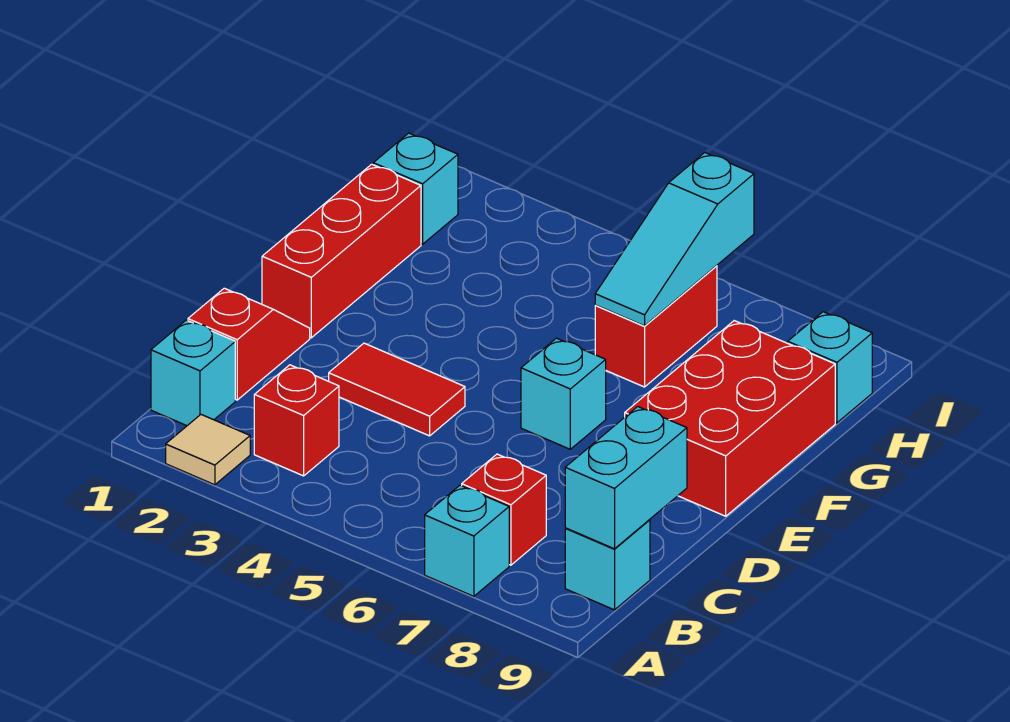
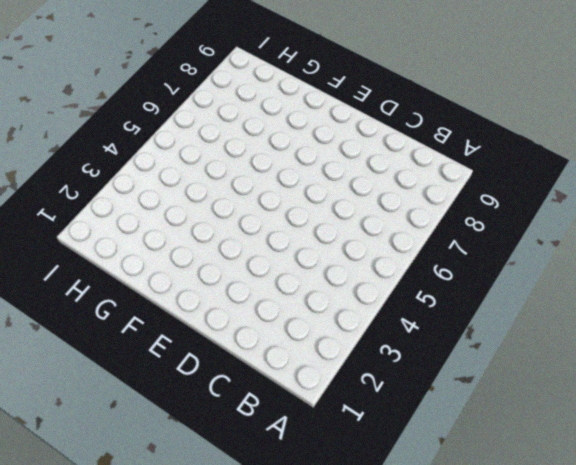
none -> tan tile A2 level 1
none -> cyan brick A7 level 1
none -> cyan brick B1 level 1

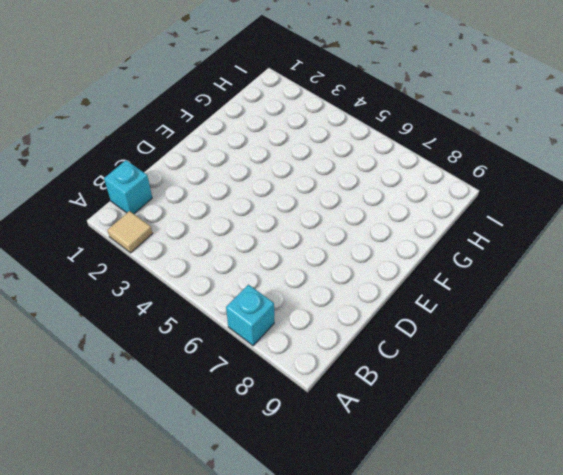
none -> red brick B3 level 1
none -> red brick B7 level 1
none -> cyan brick B9 level 1

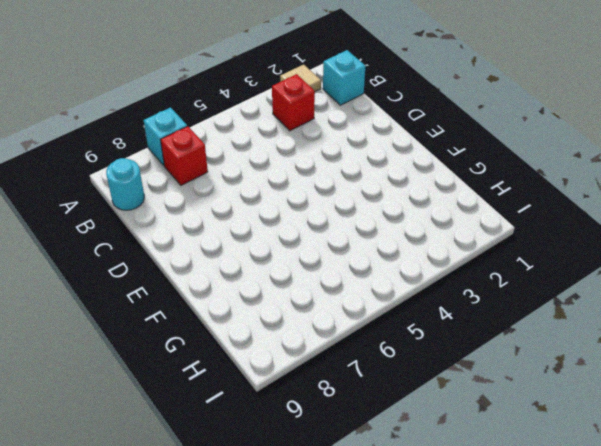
cyan round brick B9 level 1 -> cyan brick B9 level 1
none -> red slope C1:D1 level 1 top C
none -> red tile D3:D4 level 1
none -> red brick E1:G1 level 1

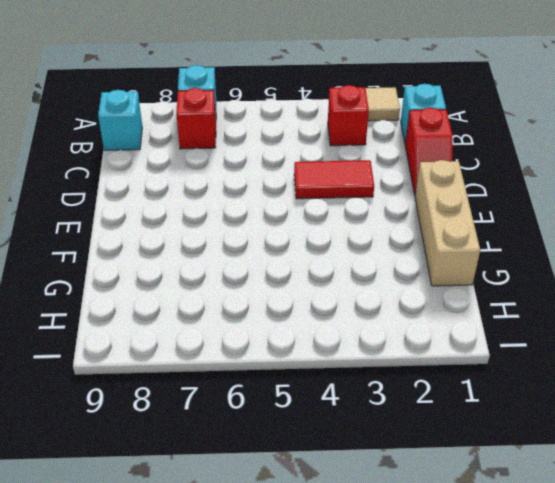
tan brick E1:G1 level 1 -> red brick E1:G1 level 1
none -> cyan brick E6 level 1
none -> red brick E8:G9 level 1
none -> red brick G6:H6 level 1

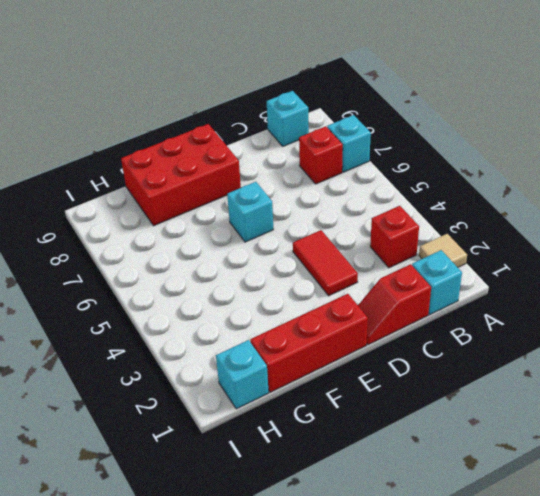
none -> red brick G6:H6 level 1
none -> cyan brick H9 level 1
none -> cyan brick B9:C9 level 2

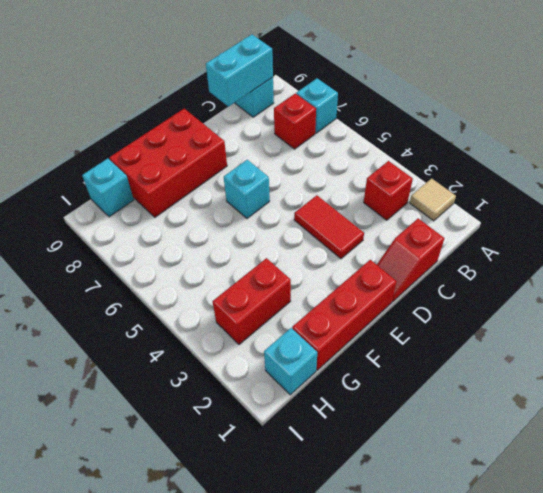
red brick G3:H3 level 1 -> red brick G6:H6 level 1
none -> cyan brick B1 level 1
none -> cyan slope G6:I6 level 2 top I

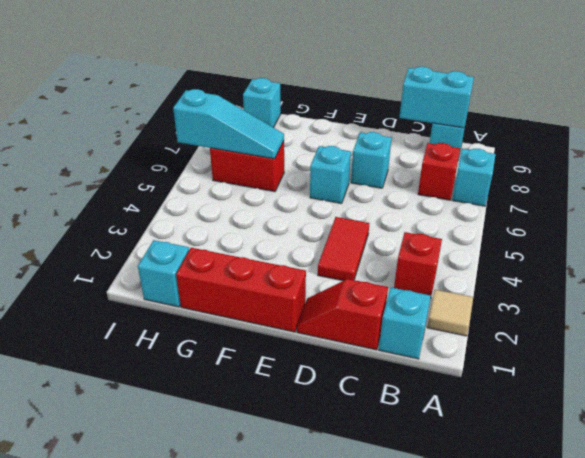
cyan brick D7 level 1 -> none
none -> red brick E8:G9 level 1

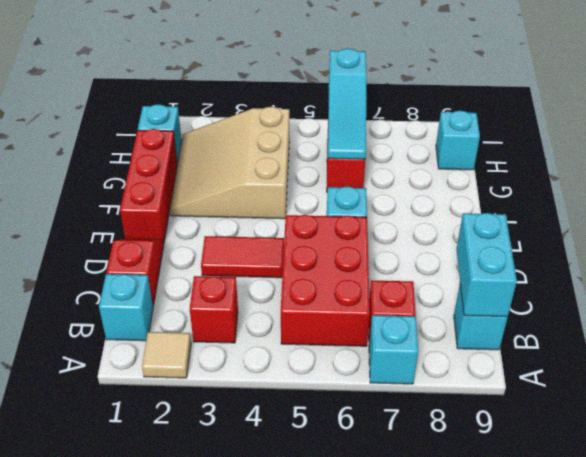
red brick B5:D6 level 1 -> red brick E8:G9 level 1
tan slope F2:H4 level 1 top 4 -> none

